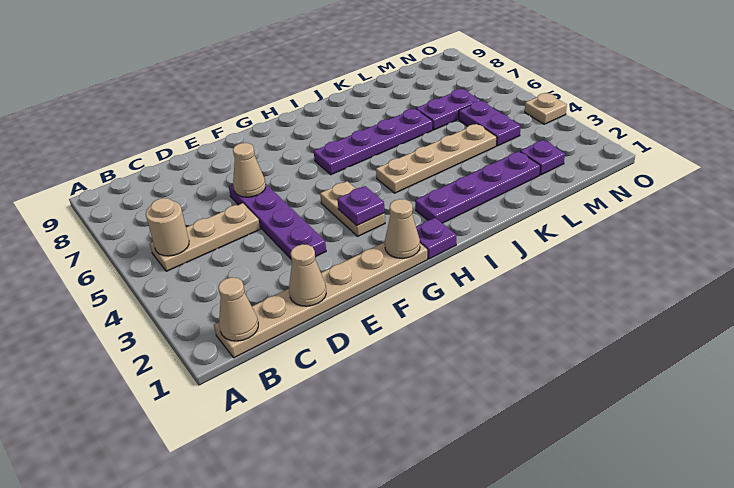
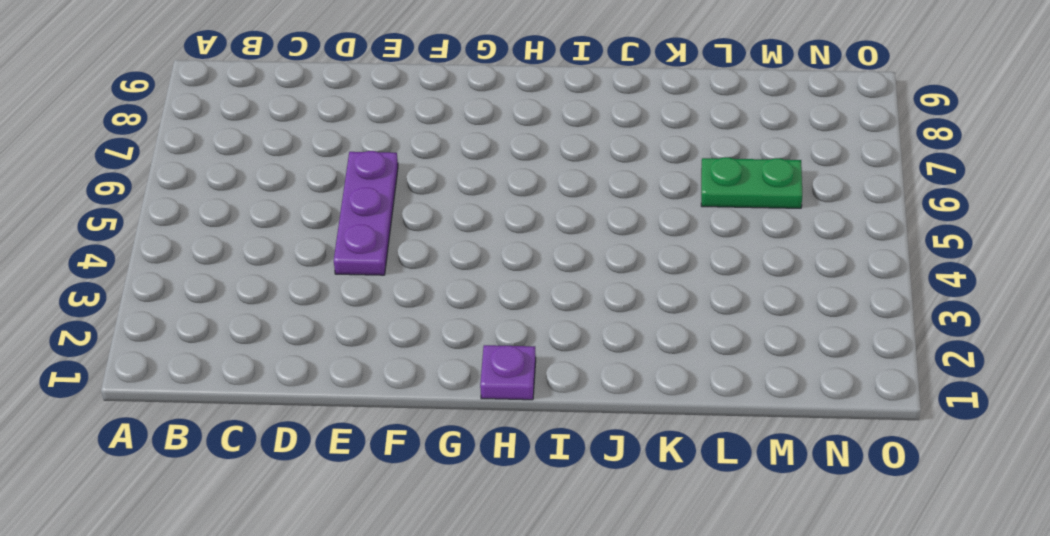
purple plate E4:E6 level 1 -> purple plate E3:E6 level 1
green plate L6:M6 level 1 -> purple plate L6:M6 level 1
none -> tan plate B1:G1 level 1
none -> tan plate B5:D5 level 1
none -> tan plate G3:G4 level 1

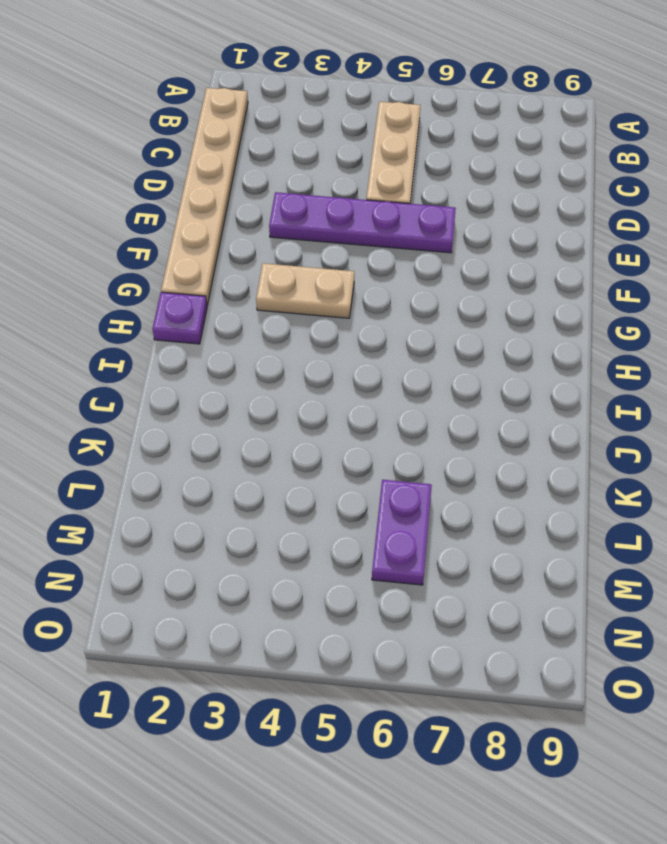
none -> purple plate H6:K6 level 1
none -> purple plate I2:L2 level 1
none -> tan plate I4:L4 level 1

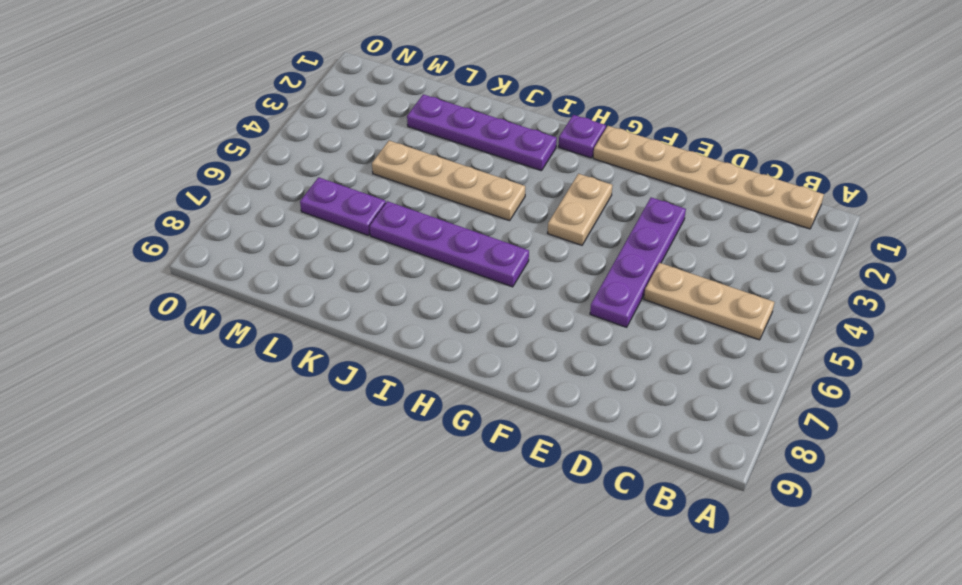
none -> purple plate M2 level 1
none -> purple plate M4:M5 level 1
none -> tan plate O4 level 1

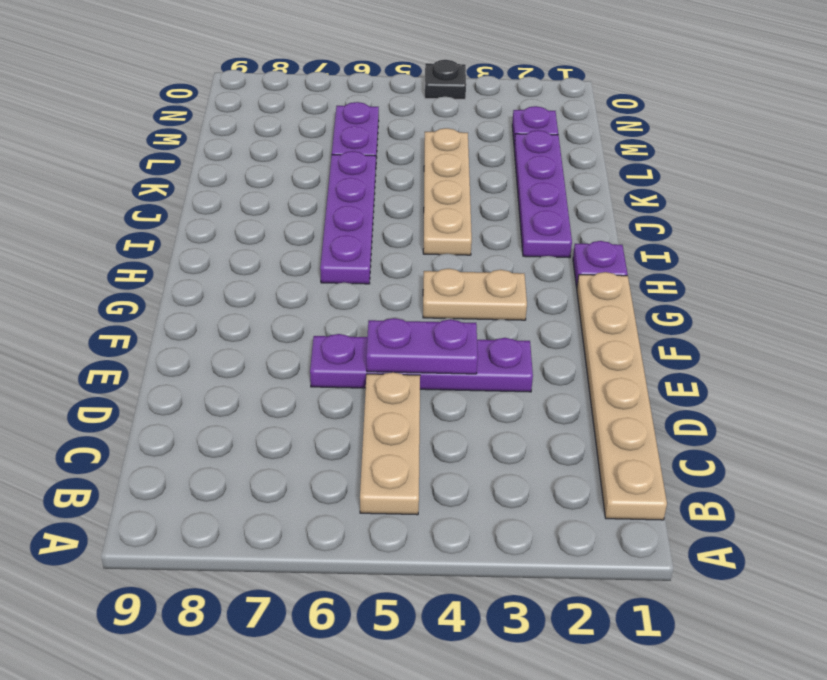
purple plate E4:E5 level 2 -> purple plate M4:M5 level 1
black plate O4 level 1 -> tan plate O4 level 1
none -> tan cone B1 level 2
none -> tan round brick B5 level 2
none -> tan cone D1 level 2

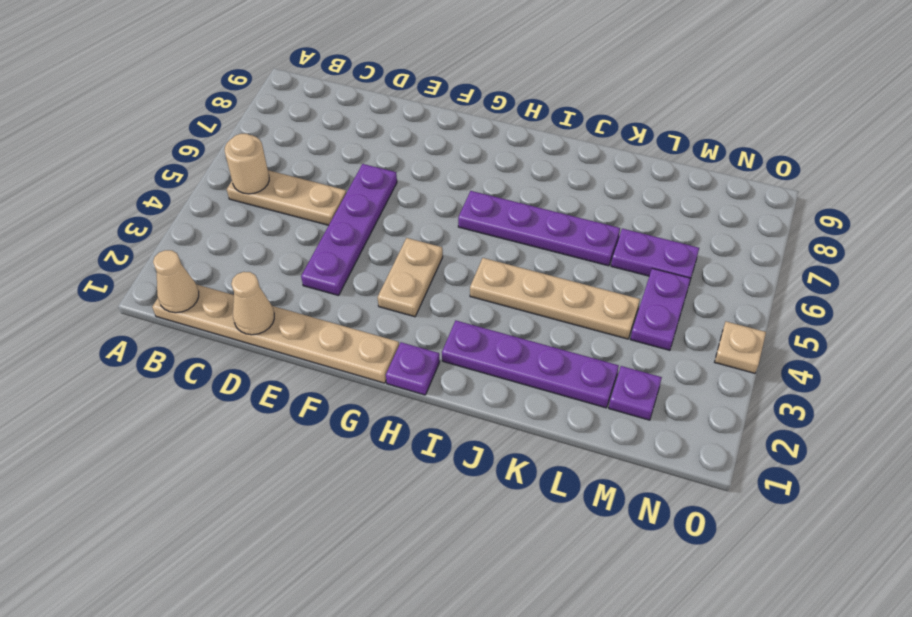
none -> tan cone E6 level 2
none -> tan cone G1 level 2
none -> purple plate G3 level 2

